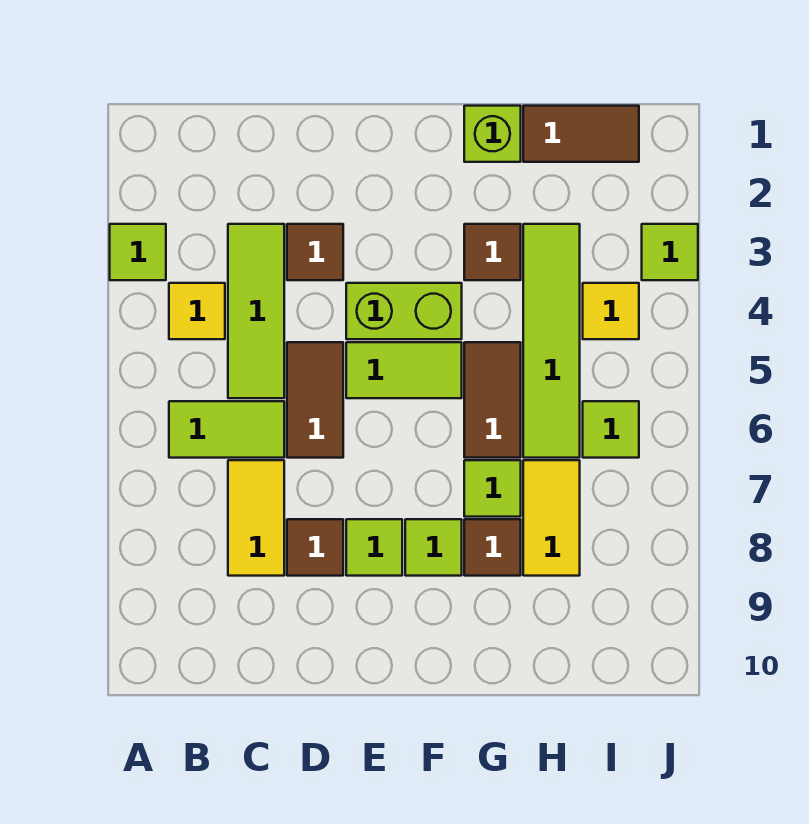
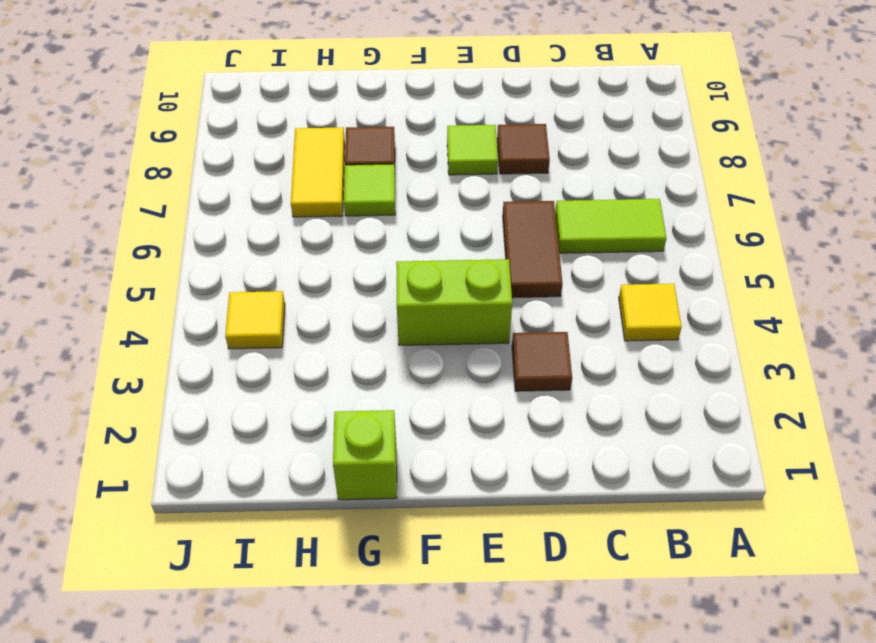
none -> lime tile A3 level 1
none -> lime tile C3:C5 level 1
none -> yellow tile C7:C8 level 1

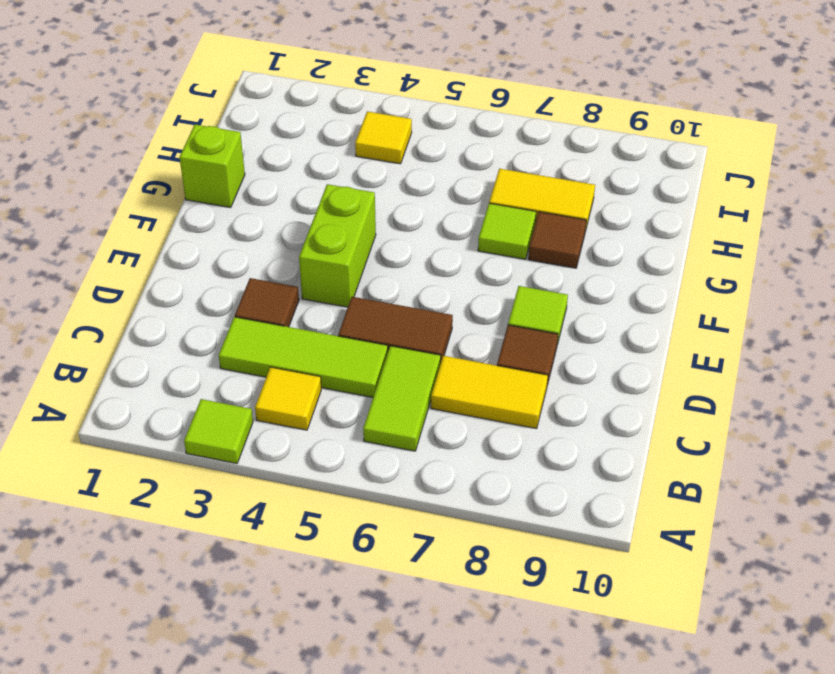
none -> lime tile E5:F5 level 1
none -> lime tile F8 level 1
none -> brown tile G3 level 1

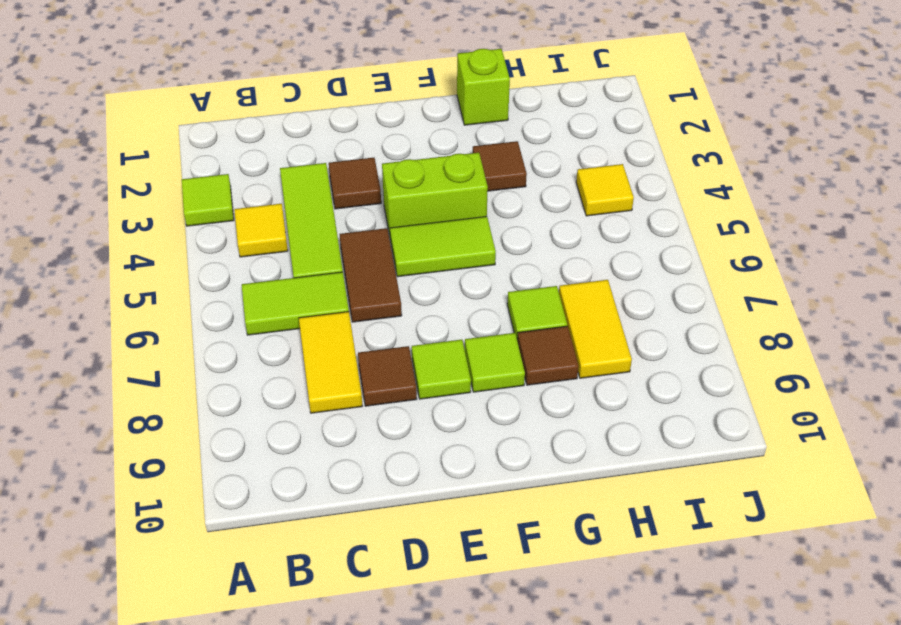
none -> brown tile G5:G6 level 1
none -> brown tile H1:I1 level 1
none -> lime tile H3:H6 level 1

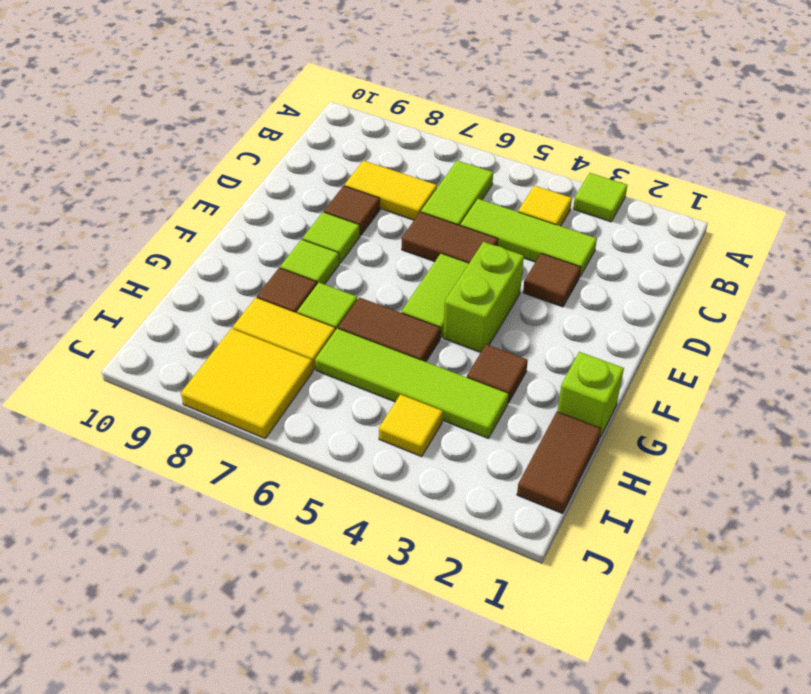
yellow tile I7:J8 level 1 -> none
none -> lime tile I6 level 1
none -> lime tile J3 level 1

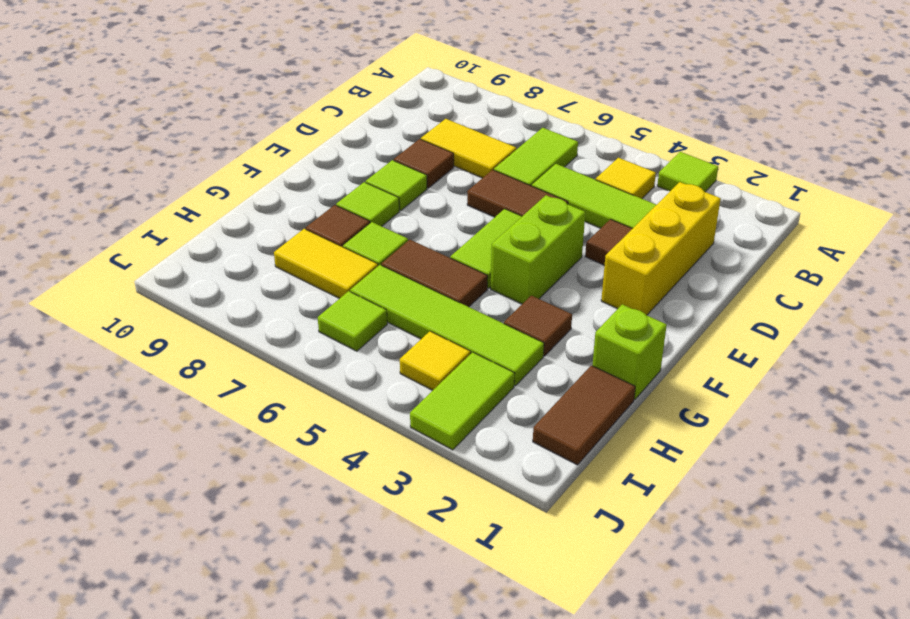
yellow brick C2:E2 level 1 -> none
lime tile I3:J3 level 1 -> lime tile J3 level 1

